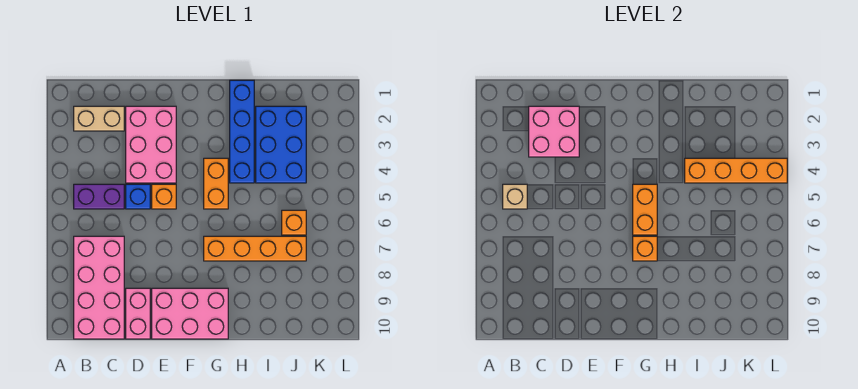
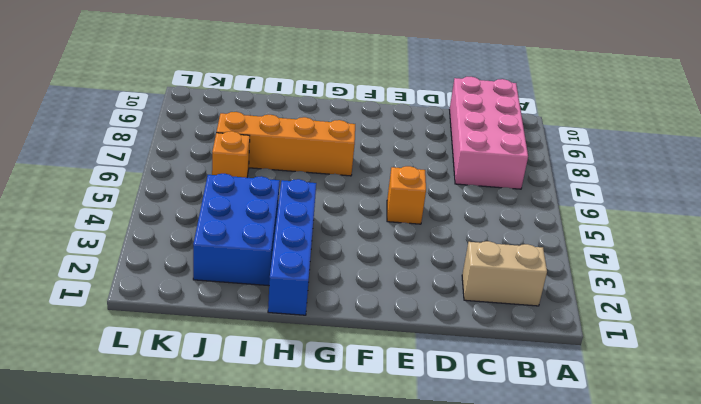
none -> purple brick B5:C5 level 1
none -> pink brick D2:E4 level 1
none -> blue brick D5 level 1

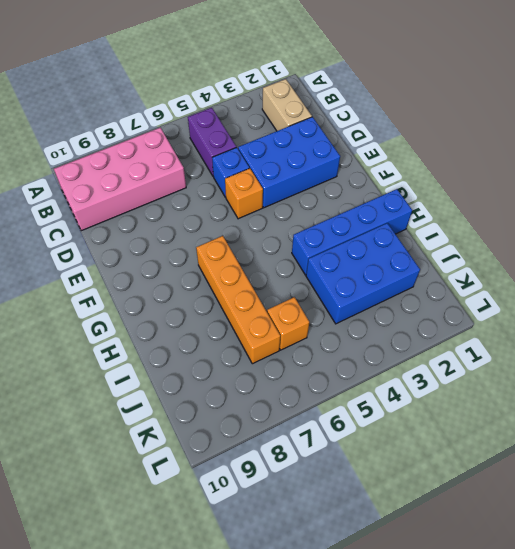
blue brick D2:E4 level 1 -> pink brick D2:E4 level 1
none -> pink brick D9:D10 level 1
none -> pink brick E9:G10 level 1
none -> orange brick G4:G5 level 1

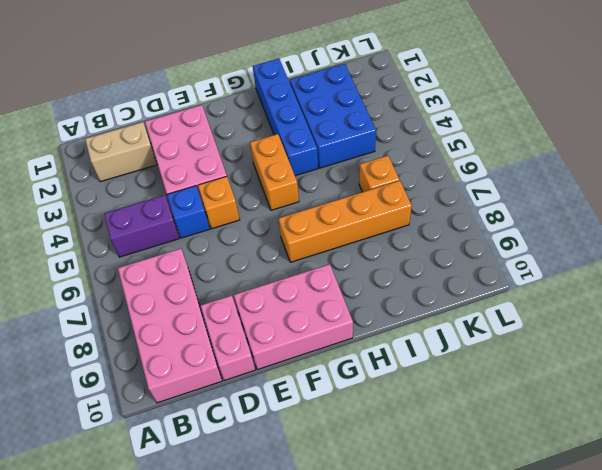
none -> tan brick B5 level 2
none -> pink brick C2:D3 level 2
none -> orange brick G5:G6 level 2

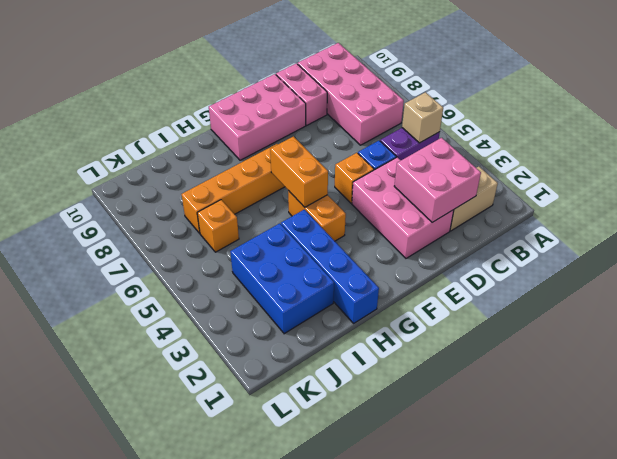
none -> orange brick G7 level 2
none -> orange brick I4:L4 level 2

